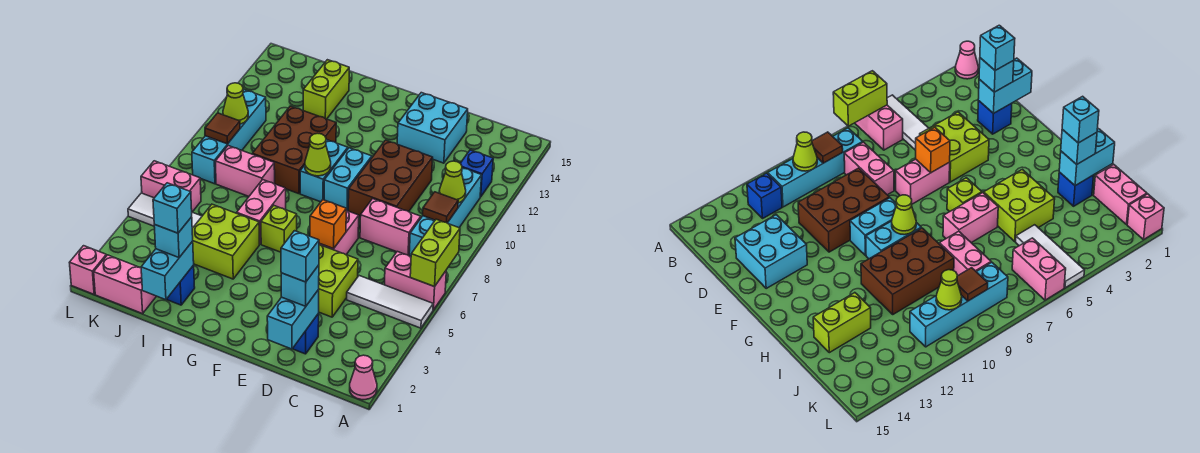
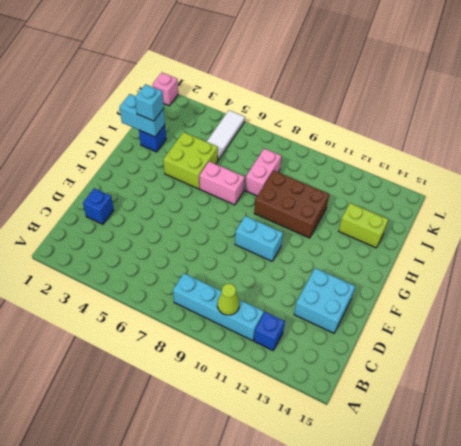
none -> pink cone A1 level 1
none -> white tile A5:C5 level 1
none -> pink brick A6:B6 level 1
none -> pink brick C8:D8 level 1

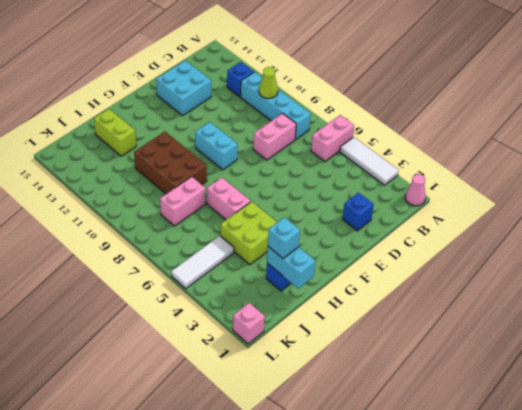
white tile A3:A5 level 1 -> white tile A5:C5 level 1
none -> lime brick D4:E5 level 1
none -> brown brick D9:E11 level 1
none -> pink brick E6:E7 level 1
none -> lime brick G6 level 1

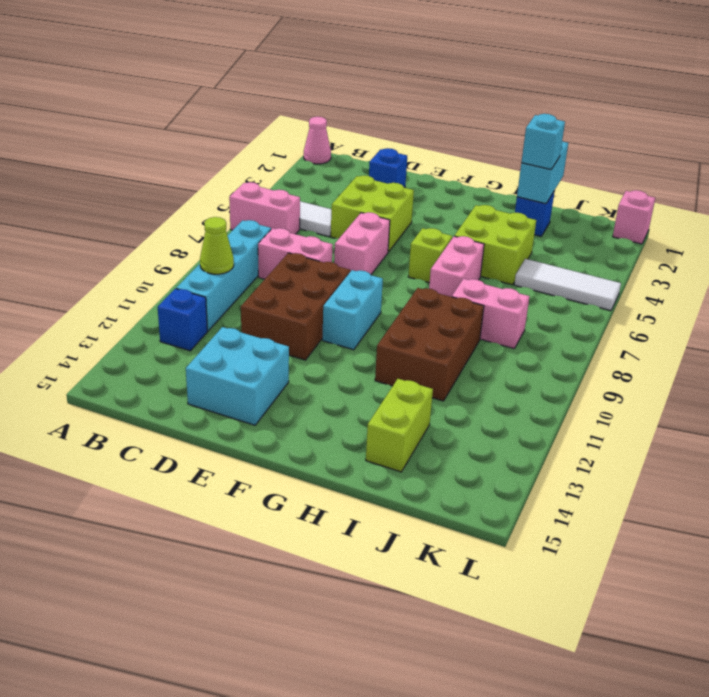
none -> cyan brick G9:G10 level 1
none -> pink brick J1:K1 level 1
none -> pink brick K6:L6 level 1
none -> cyan brick K8:K11 level 1

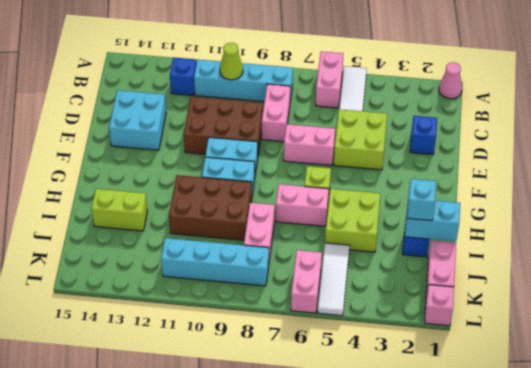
none -> lime brick A6:A7 level 2
none -> brown tile B9 level 2
none -> cyan brick D1:D2 level 2
none -> orange brick E6 level 2

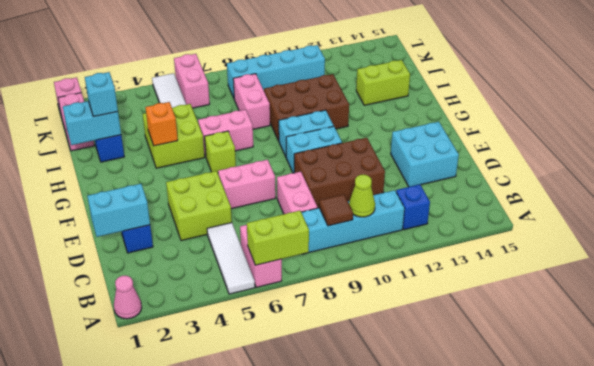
orange brick H4 level 2 -> orange brick E6 level 2
none -> lime cone G9 level 2
none -> brown tile K9 level 2
none -> lime cone K10 level 2
none -> cyan brick D2 level 3

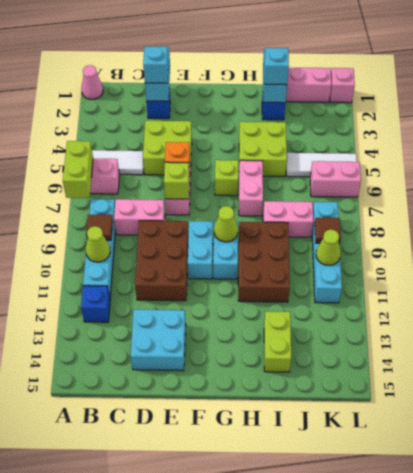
lime brick E7 level 2 -> none
none -> cyan brick D2 level 4
none -> cyan brick I2 level 4

